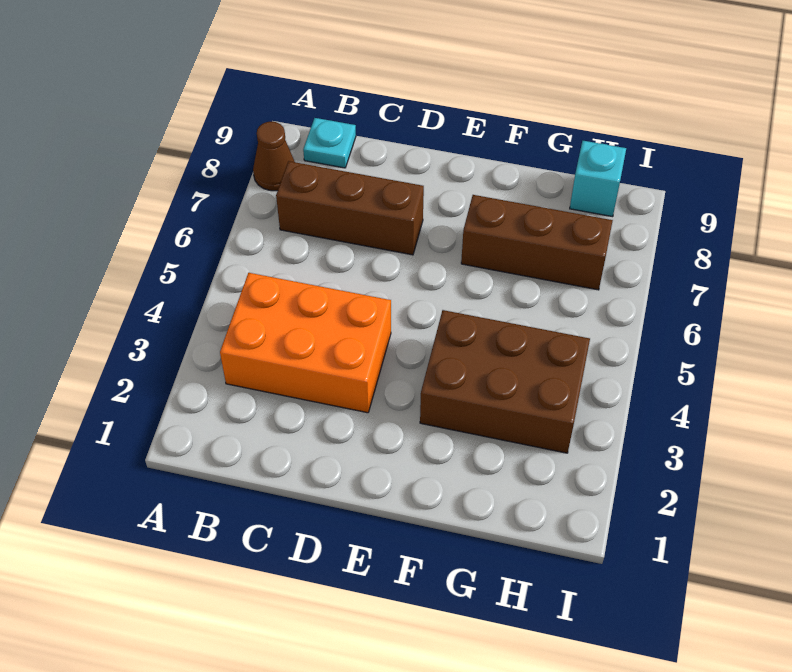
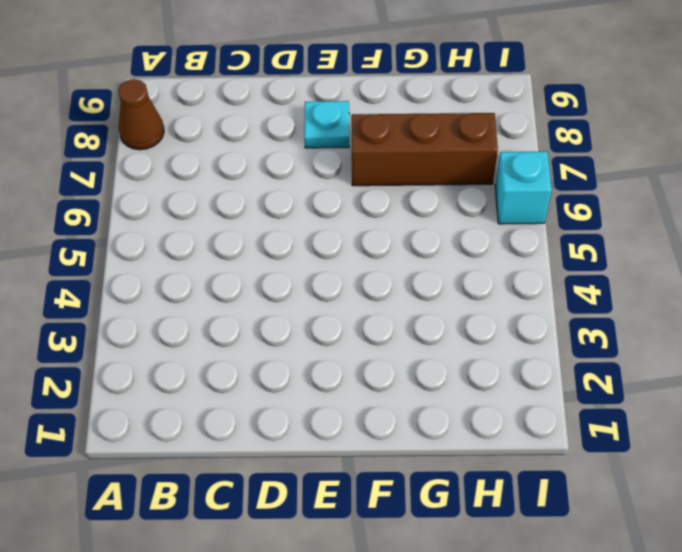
cyan plate E8 level 1 -> cyan plate B9 level 1
cyan brick I6 level 1 -> cyan brick H9 level 1
none -> orange brick B3:D4 level 1
none -> brown brick B7:D7 level 1

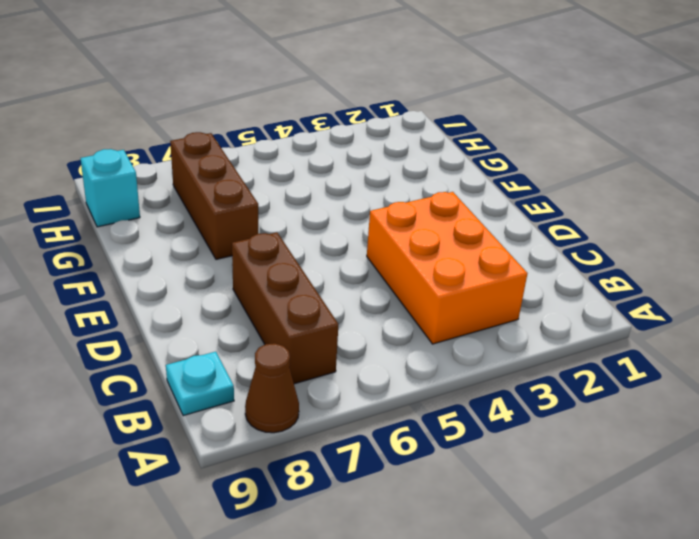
none -> brown brick F3:H4 level 1

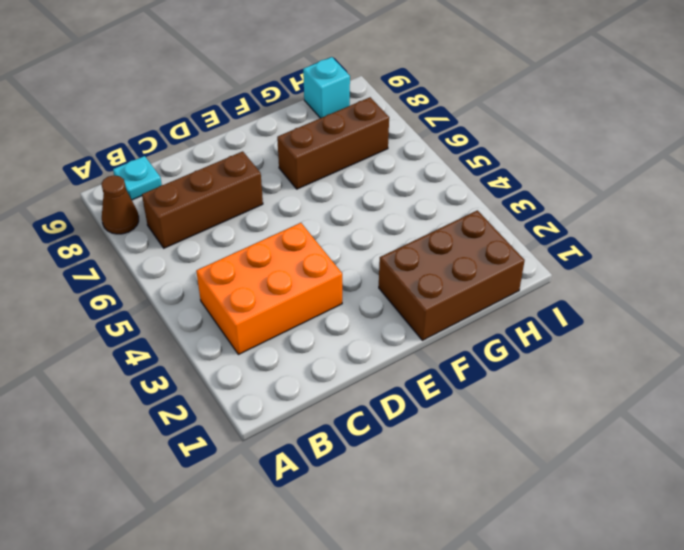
brown brick F1:H2 level 1 -> brown brick F3:H4 level 1

